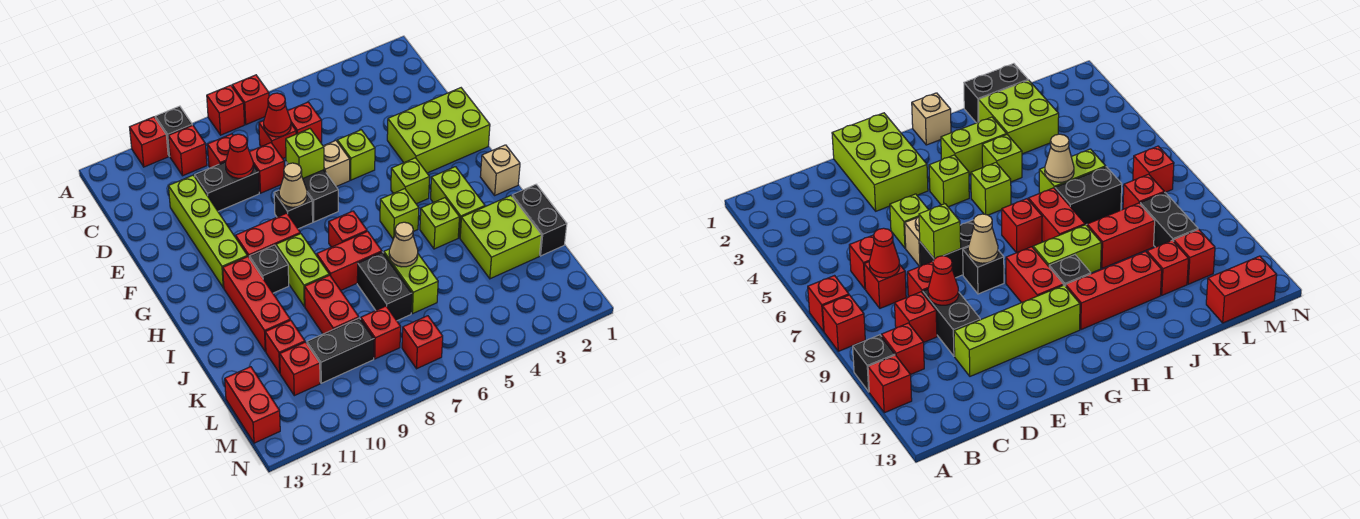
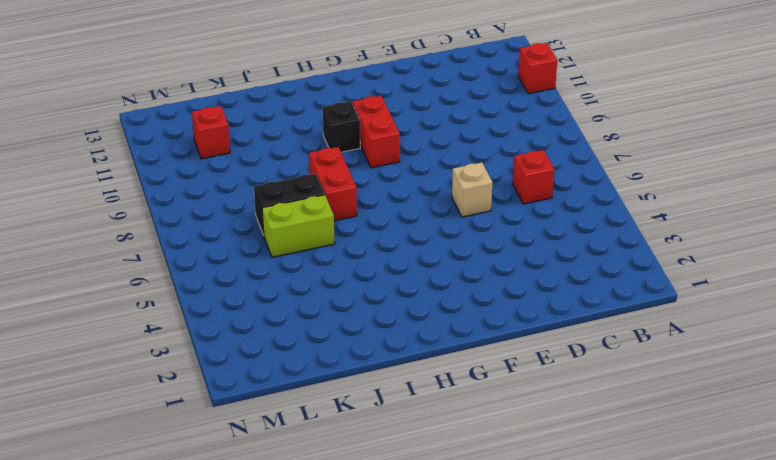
none -> red brick A7 level 1
none -> red brick A8 level 1
none -> black brick A10 level 1
none -> red brick B10 level 1

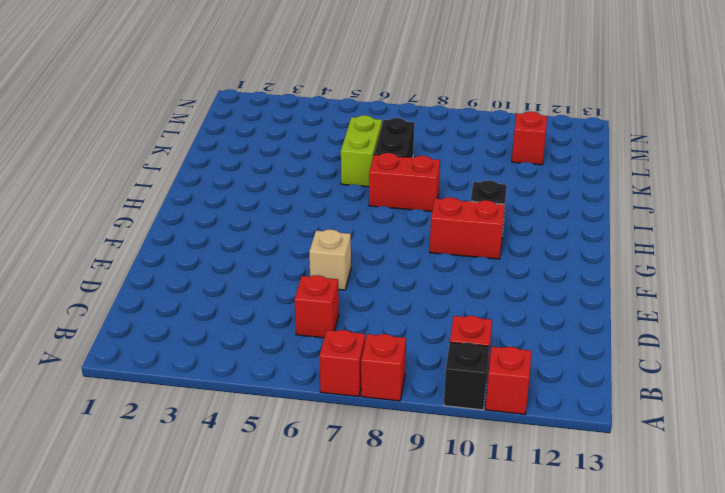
none -> red brick C7 level 1
none -> red brick C9 level 1
none -> red brick D8 level 1
none -> black brick D9:D10 level 1

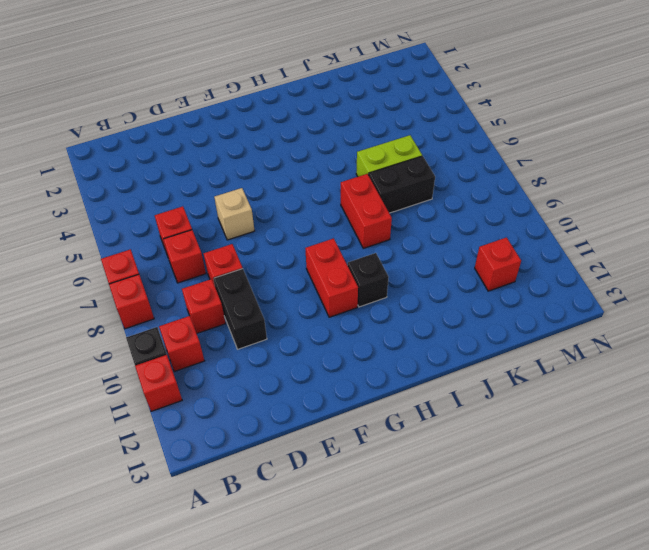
none -> lime brick D11:G11 level 1
none -> lime brick E1:F3 level 1
none -> lime brick E5 level 1
none -> black brick E7:F7 level 1

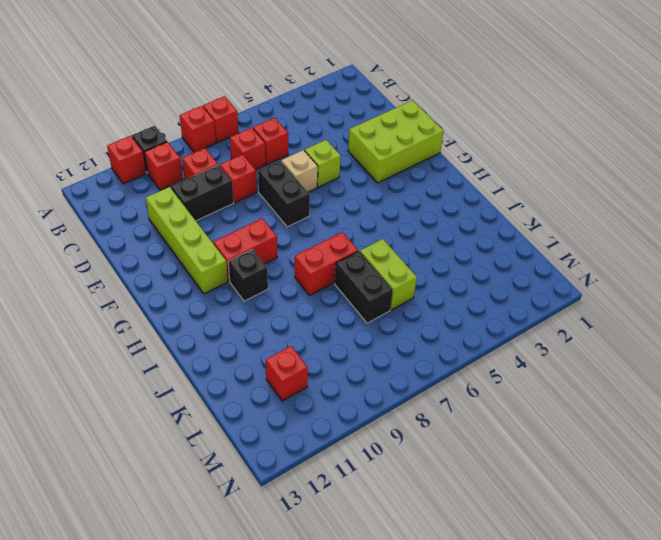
none -> black brick F8 level 1
none -> lime brick G4 level 1
none -> tan brick H1 level 1
none -> lime brick H3:I3 level 1

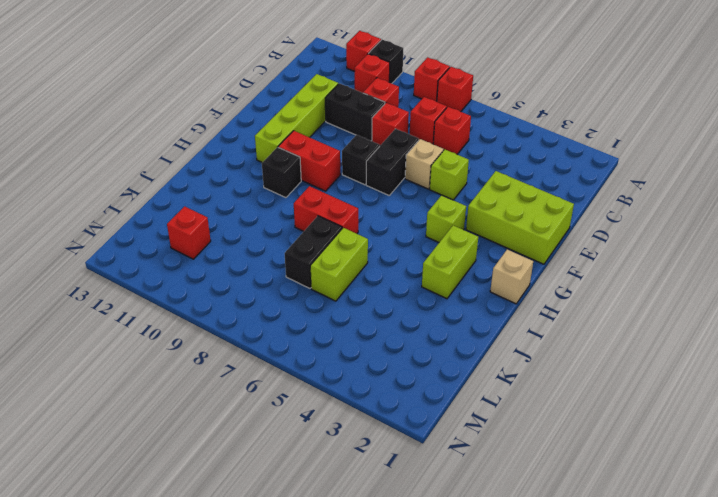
none -> lime brick H5 level 1
none -> red brick H7 level 1
none -> lime brick H9:I9 level 1
none -> red brick H11:J11 level 1

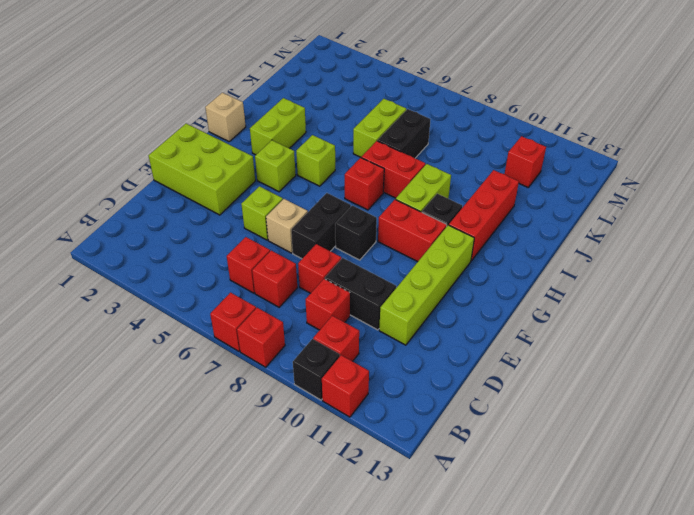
none -> lime brick I4 level 1
none -> black brick J1:K1 level 1
none -> lime brick J2:K3 level 1
none -> red brick J9:K9 level 1

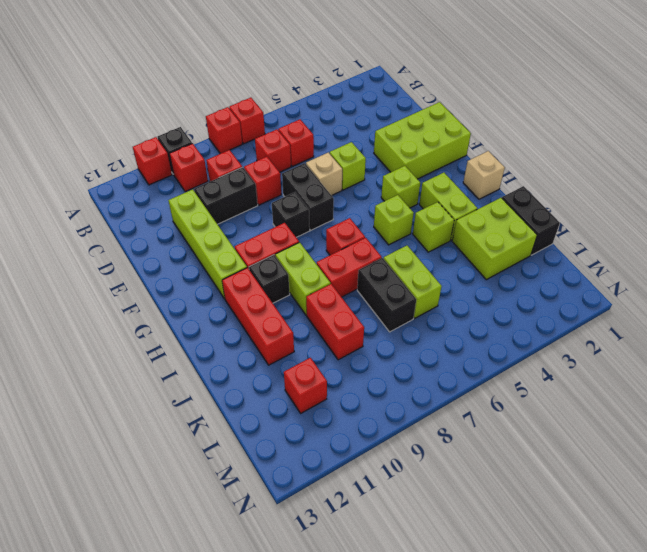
none -> red brick K11 level 1
none -> red brick L8 level 1
none -> black brick L9:L10 level 1
none -> red brick L13:M13 level 1

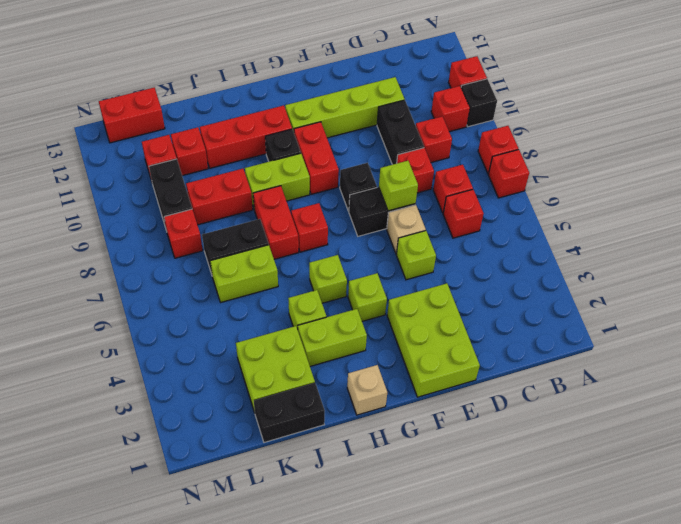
none -> red brick M7 level 1
none -> red cone C7 level 2
none -> red cone D9 level 2
none -> tan cone F8 level 2

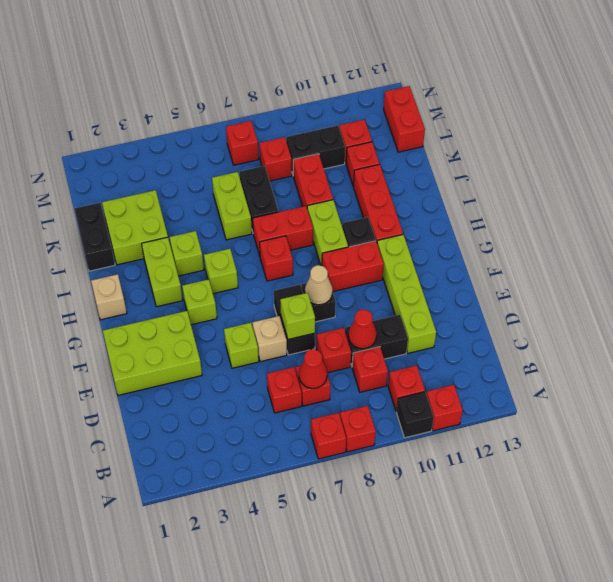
none -> tan cone J6 level 2

